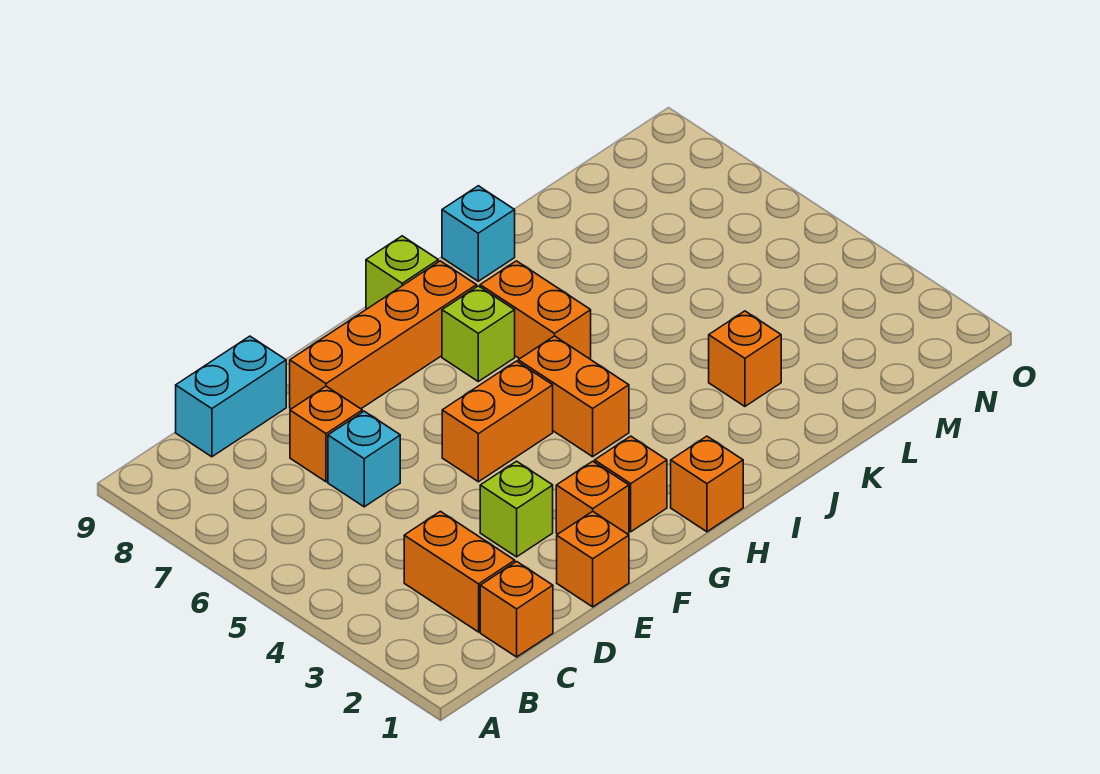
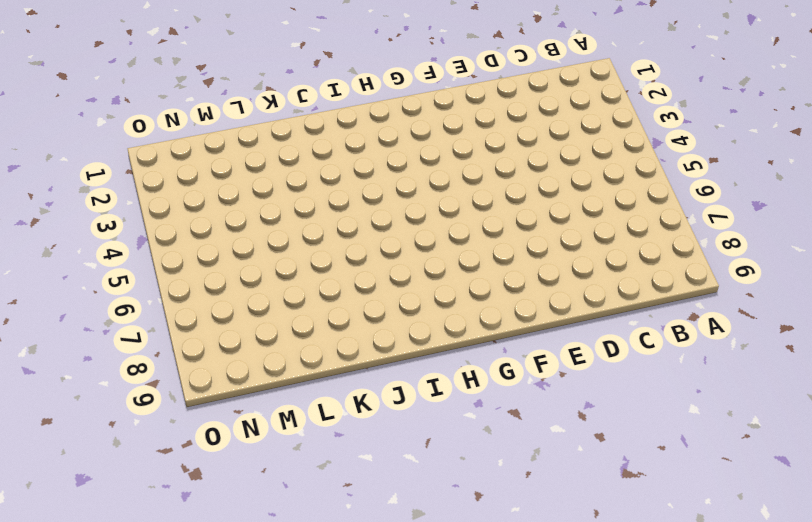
none -> orange brick C1 level 1
none -> orange brick C2:C3 level 1
none -> cyan brick C9:D9 level 1

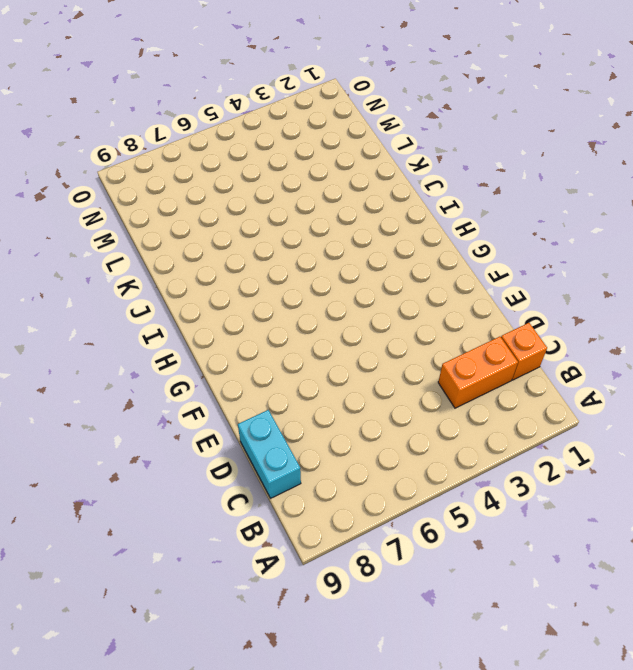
none -> cyan brick D6 level 1
none -> orange brick D7 level 1
none -> orange brick E1 level 1

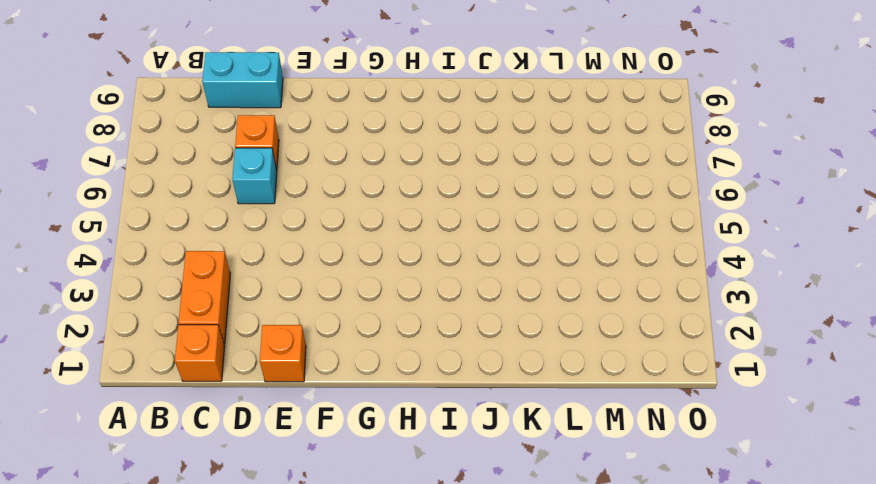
none -> lime brick E3 level 1
none -> orange brick E8:H8 level 1
none -> orange brick F2 level 1

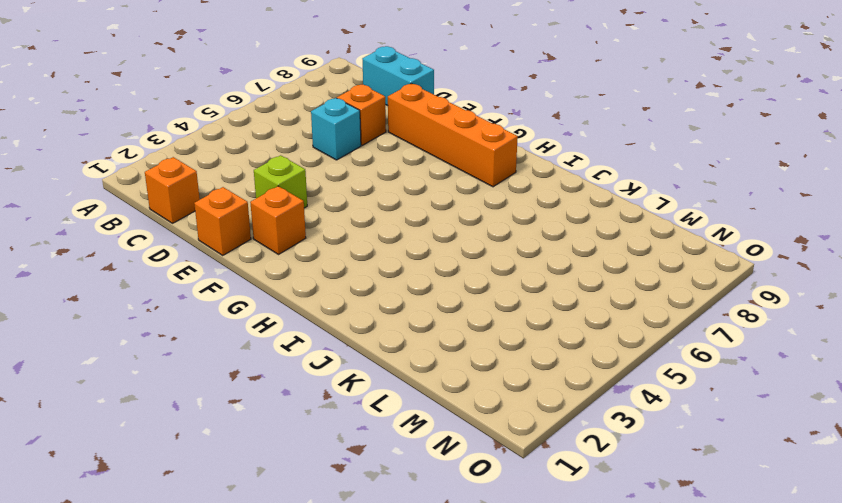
none -> orange brick C2:C3 level 1
none -> orange brick F5:G5 level 1
none -> orange brick G2 level 1

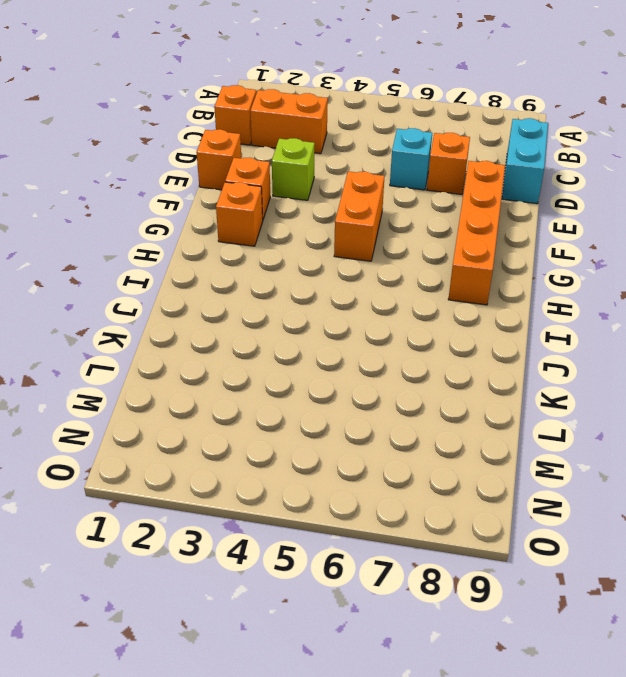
none -> orange brick H1 level 1
none -> orange brick H4:H5 level 1
none -> lime brick H7 level 1

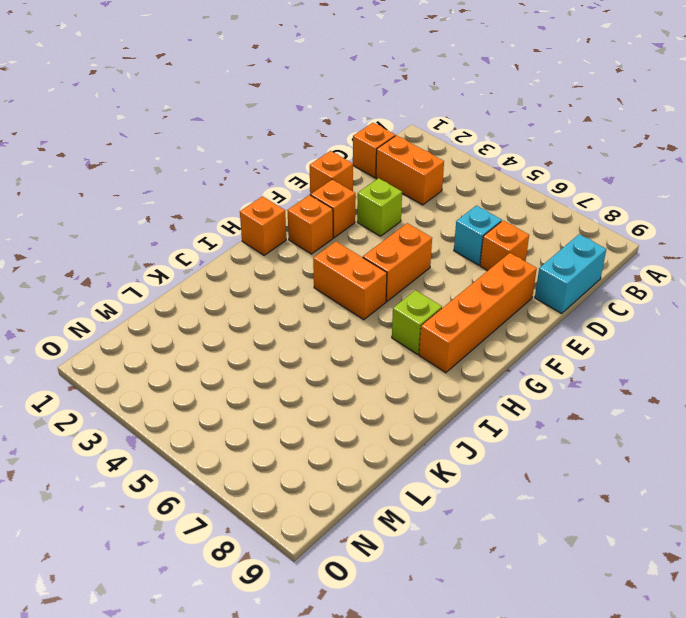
none -> lime brick H9 level 1
none -> orange brick I6:I7 level 1
none -> cyan brick J9 level 1

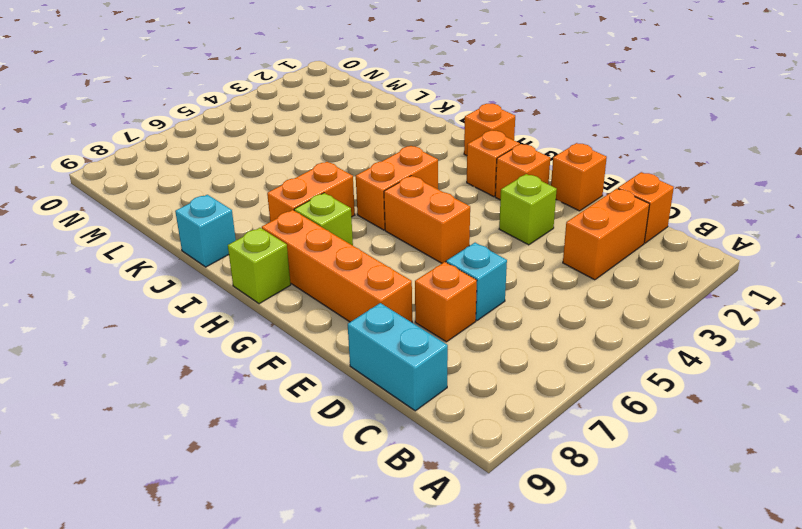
none -> orange brick K3 level 1

